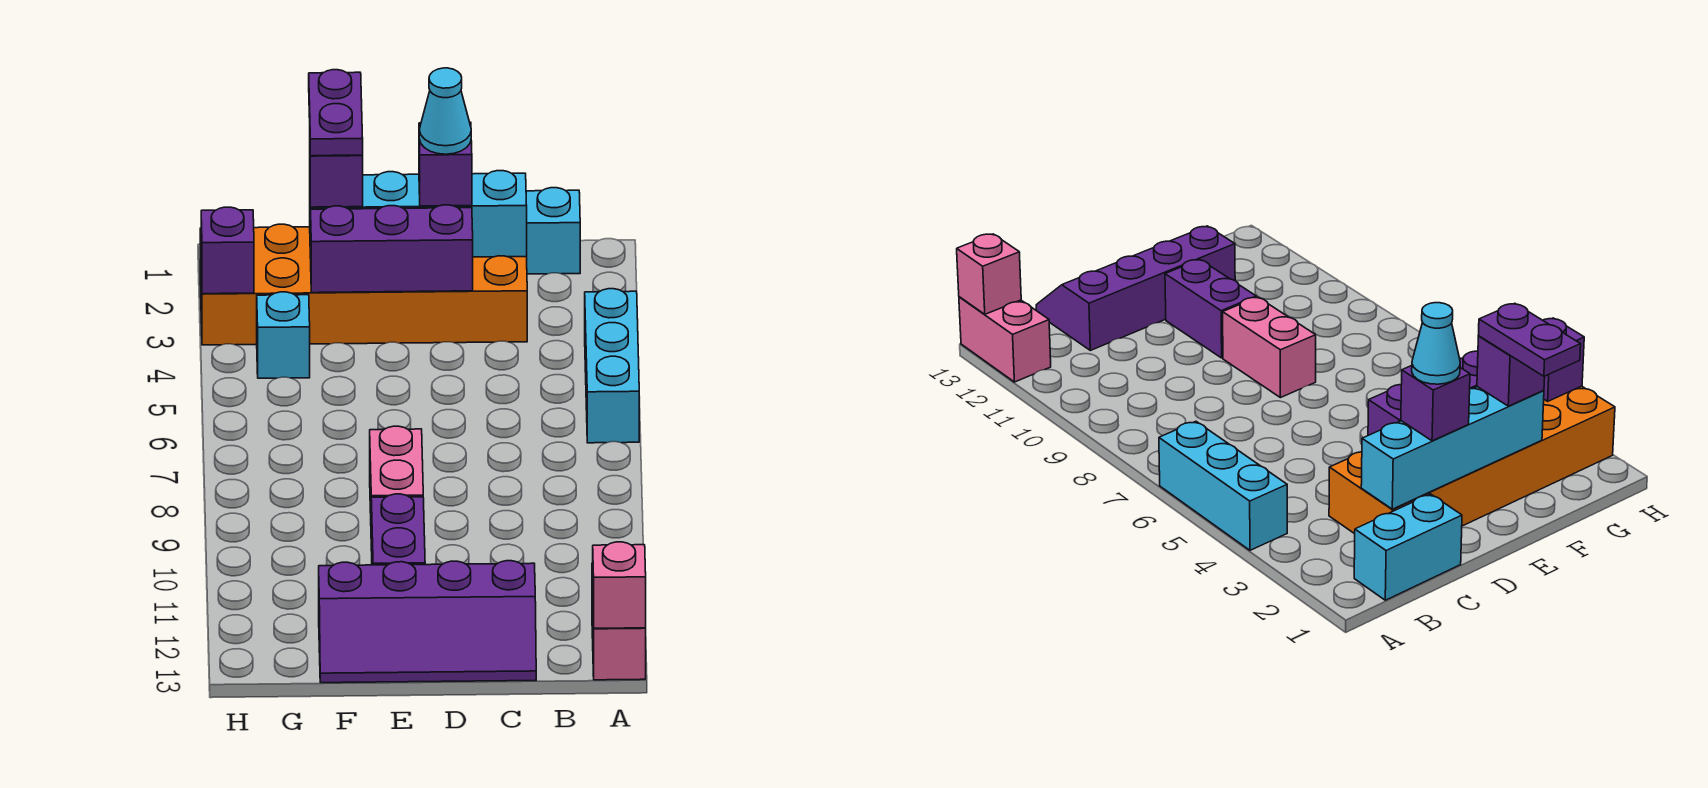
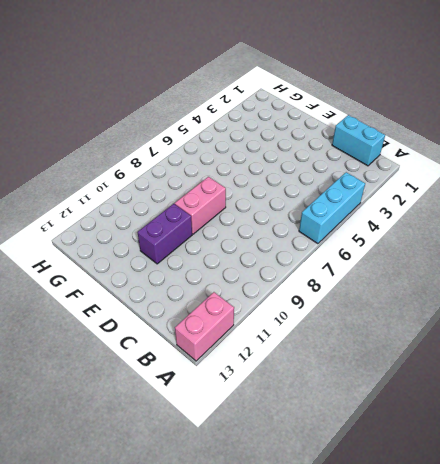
none -> orange brick C2:H3 level 1
none -> purple slope C12:F13 level 1 top 12
none -> cyan brick G4 level 1

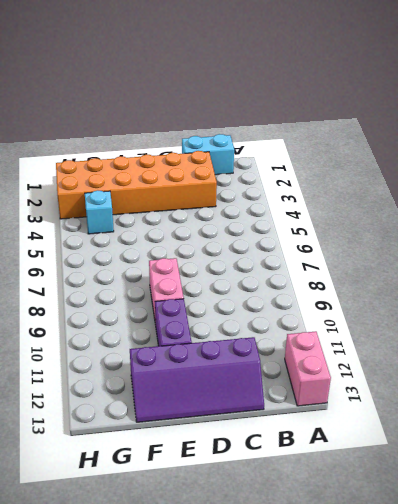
none -> cyan brick A4:A6 level 1
none -> pink brick A13 level 2
none -> cyan brick C2:F2 level 2

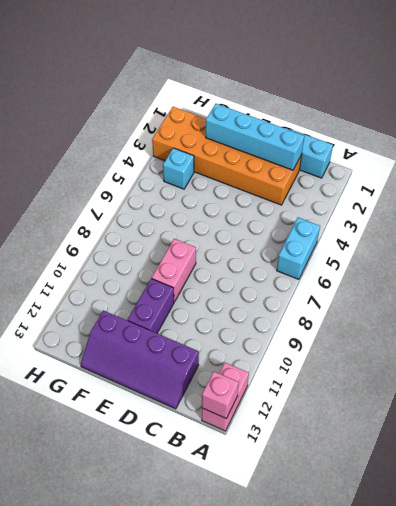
cyan brick A5:A6 level 1 -> cyan brick A4:A6 level 1
none -> purple brick D3:F3 level 2
none -> purple brick H3 level 2
none -> purple brick D2 level 3

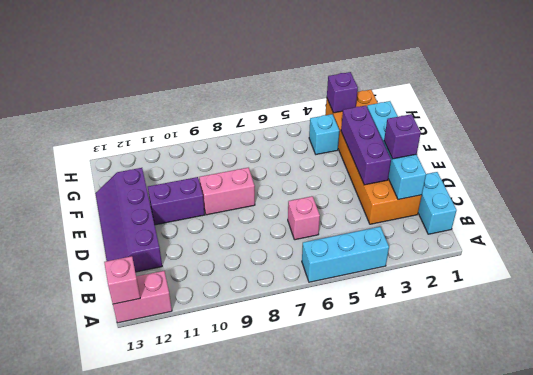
pink brick C6 level 1 -> none
none -> purple brick F2 level 3
none -> cyan cone D2 level 4
none -> purple plate F1:F2 level 4

